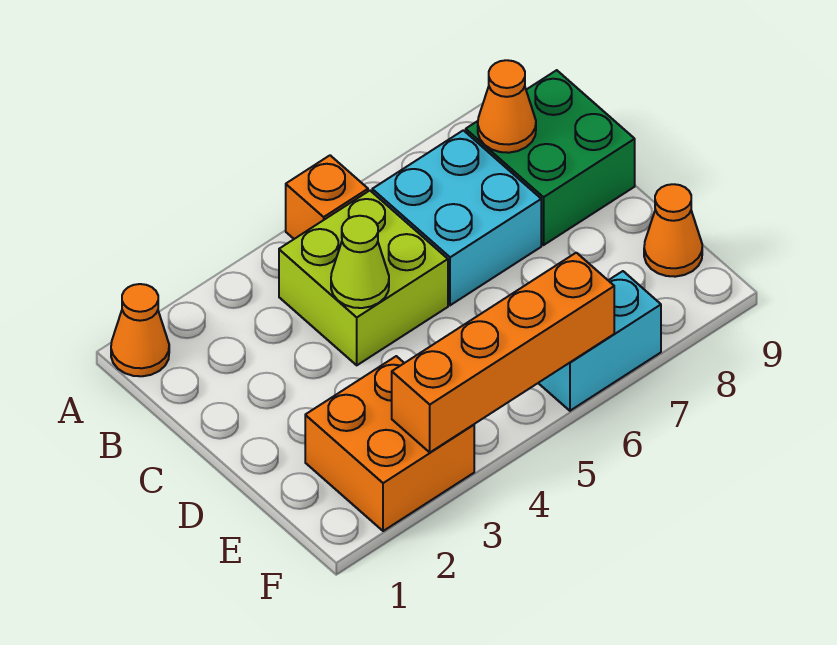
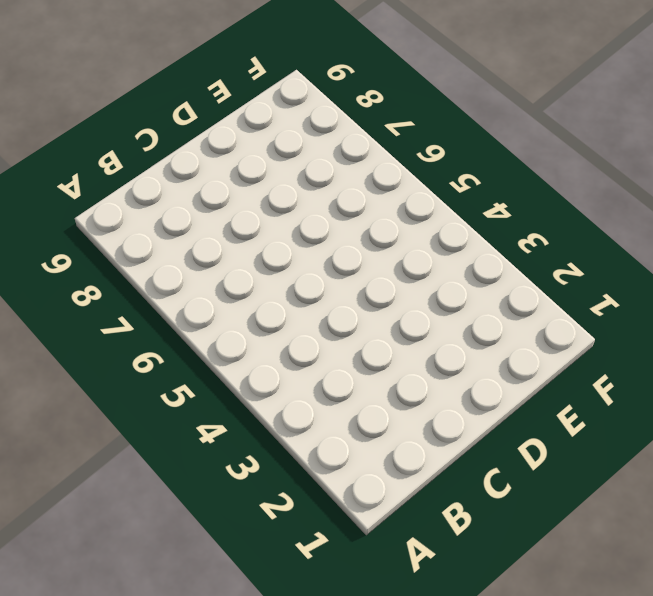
none -> orange cone A1 level 1
none -> orange brick A5 level 1

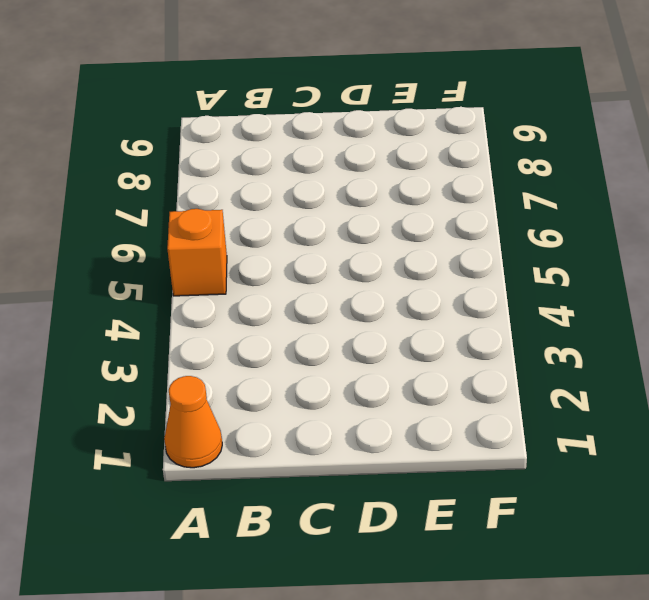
none -> lime brick B4:C5 level 1
none -> cyan brick B6:C7 level 1

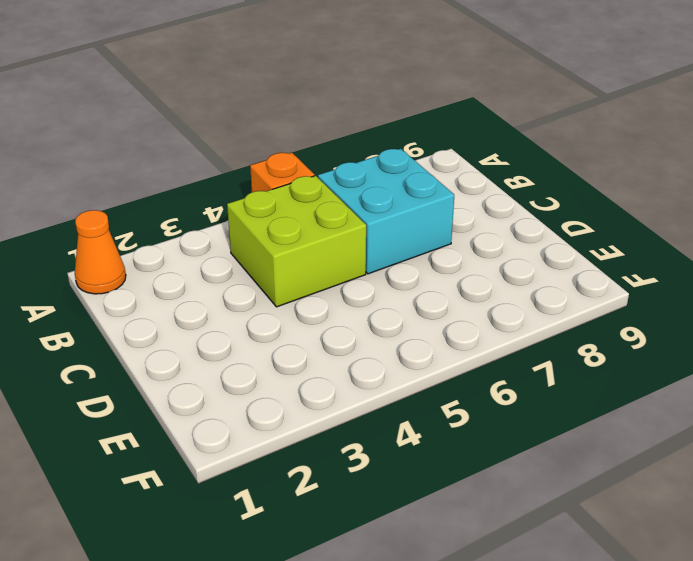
none -> green brick B8:C9 level 1
none -> orange brick E2:F3 level 1

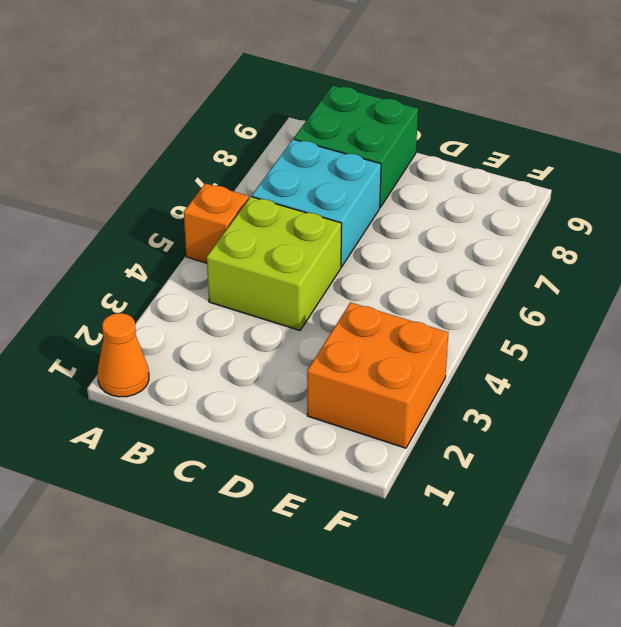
none -> orange cone E9 level 1
none -> cyan brick F6:F7 level 1

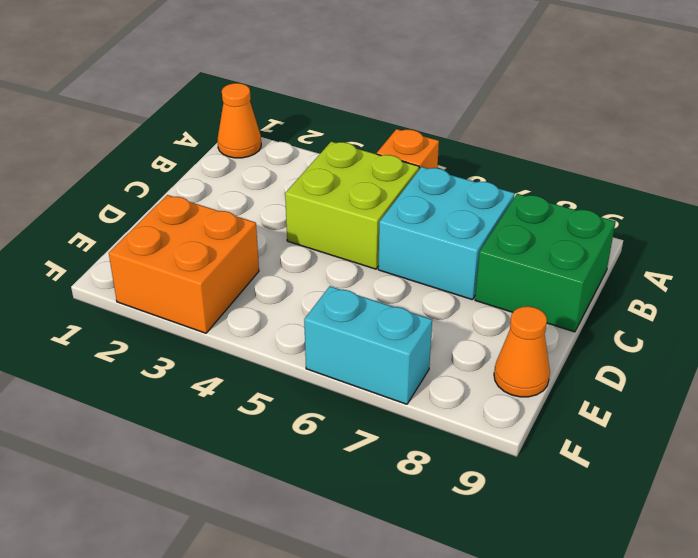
none -> orange cone B8 level 2
none -> lime cone C4 level 2

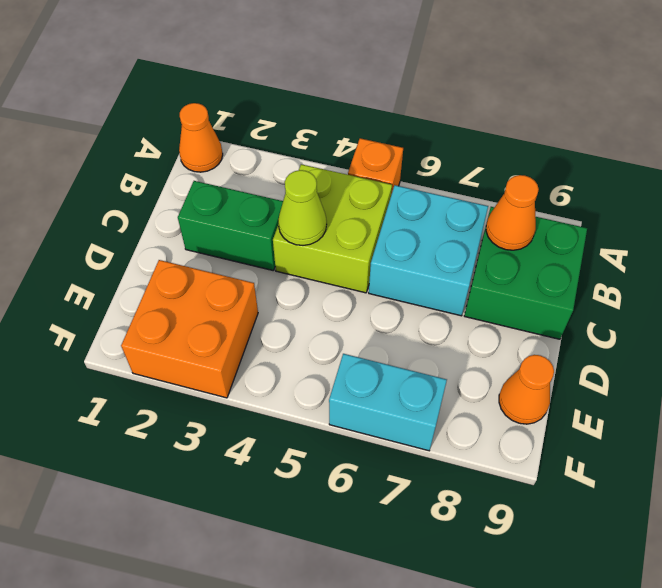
green brick C2:C3 level 1 -> none
none -> orange brick F3:F6 level 2

